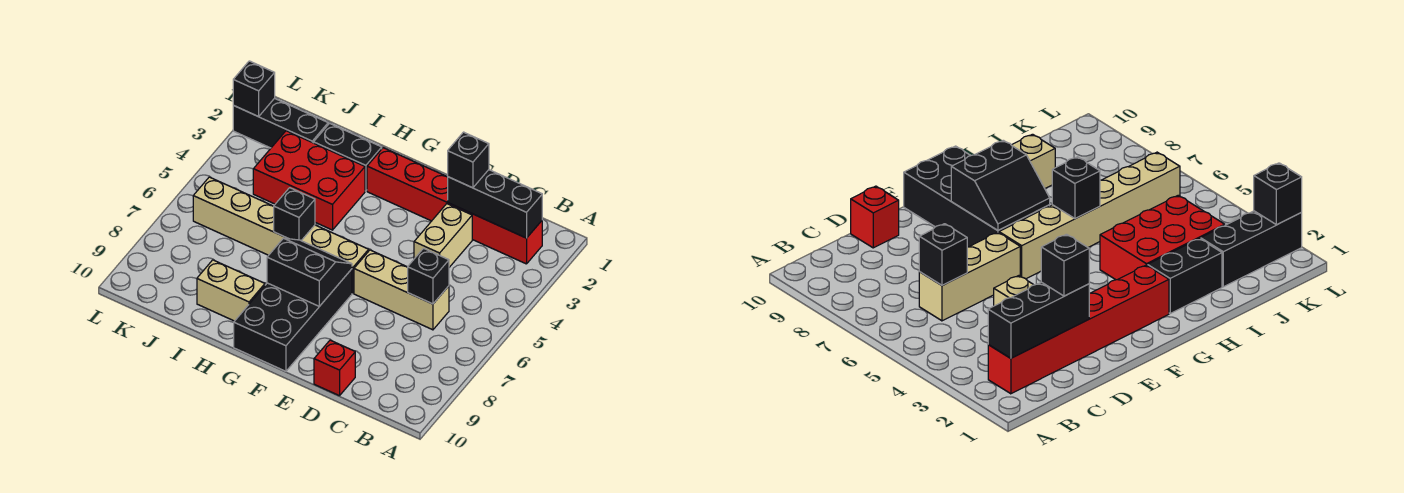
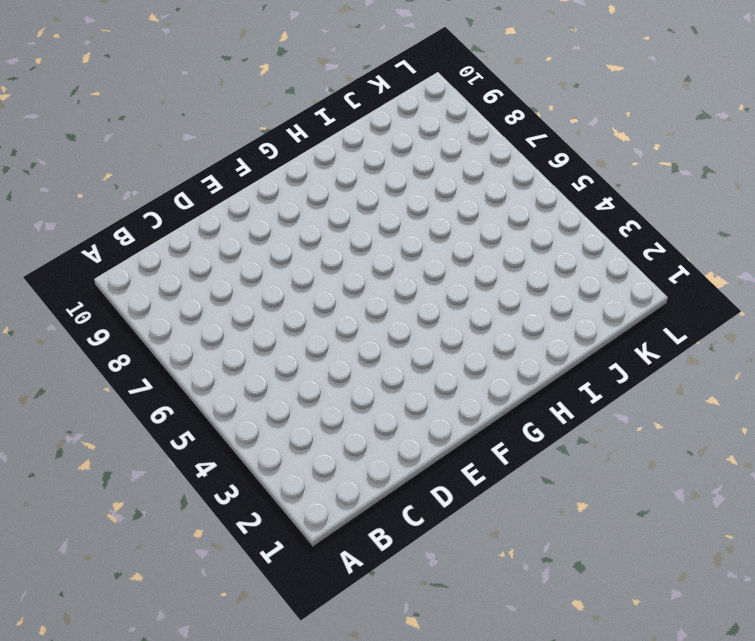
none -> red brick B2:G2 level 1
none -> tan brick C6:E6 level 1
none -> tan brick D3:D4 level 1

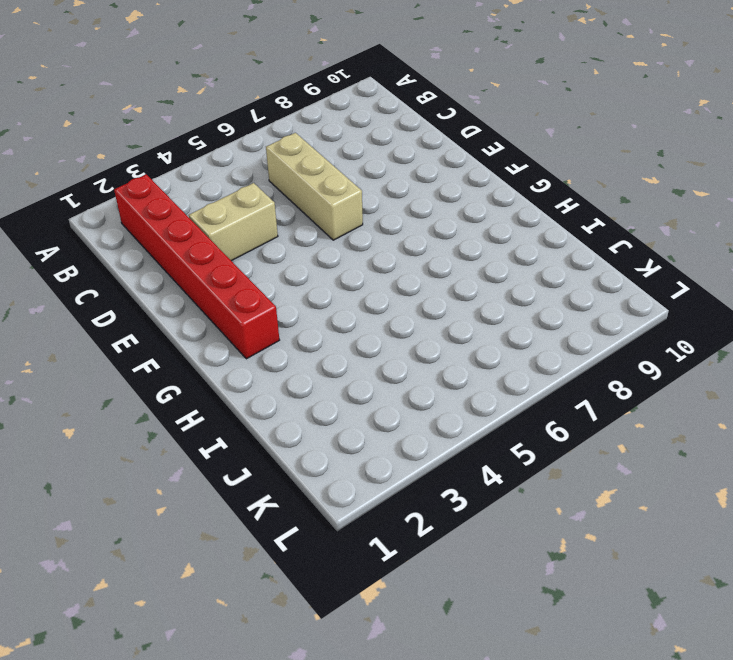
none -> red brick D10 level 1
none -> tan brick F6:K6 level 1
none -> black brick F7:G10 level 1

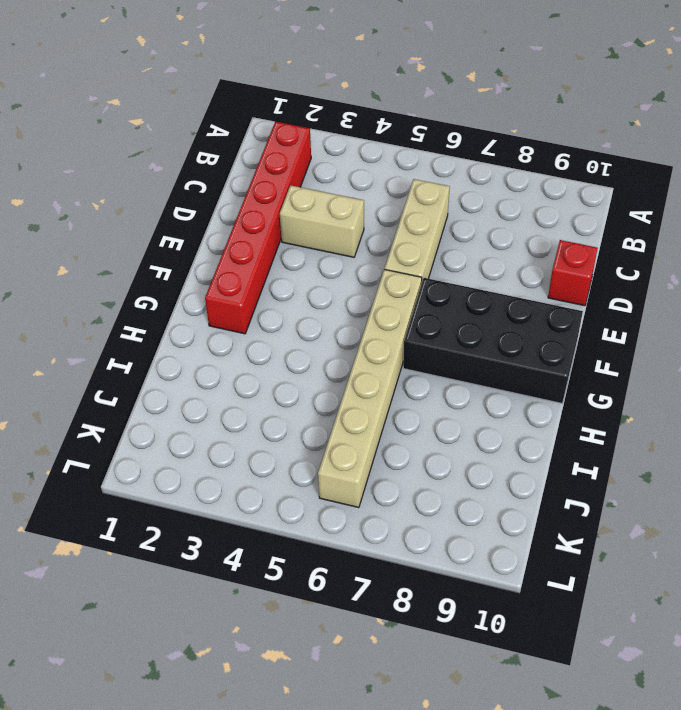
none -> black brick H2:I2 level 1
none -> red brick H3:J4 level 1
none -> tan brick H9:I9 level 1

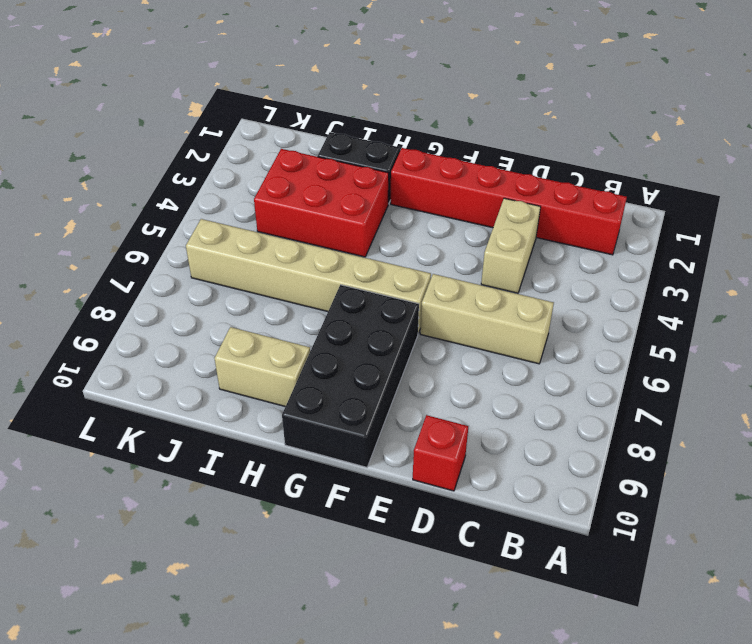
none -> black brick J2:L2 level 1
none -> black brick B2:D2 level 2
none -> black brick C6 level 2

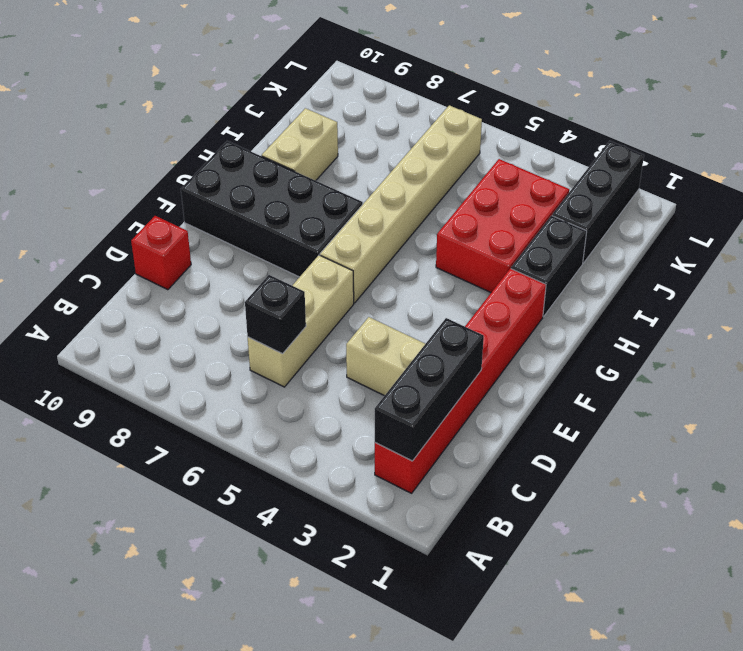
none -> black slope F7:G8 level 2 top 8
none -> black brick H6 level 2
none -> black brick L2 level 2

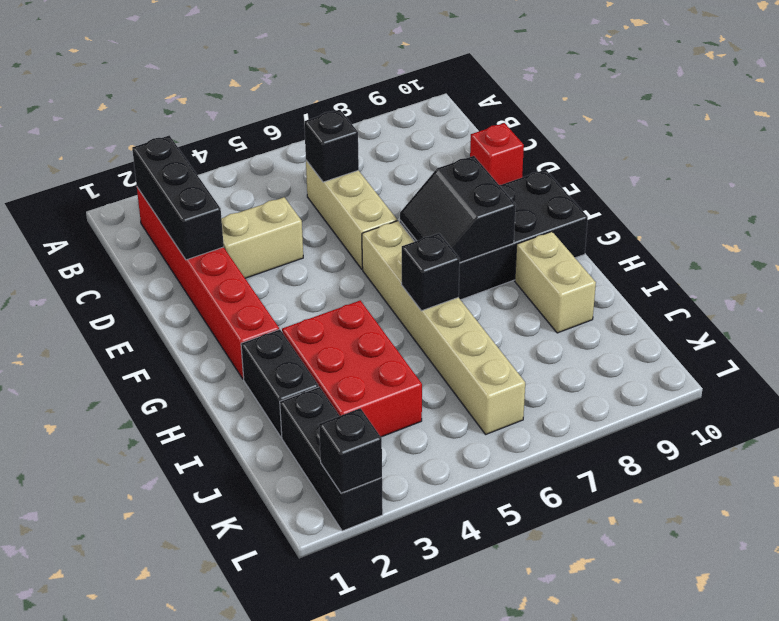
none -> black brick D2 level 3

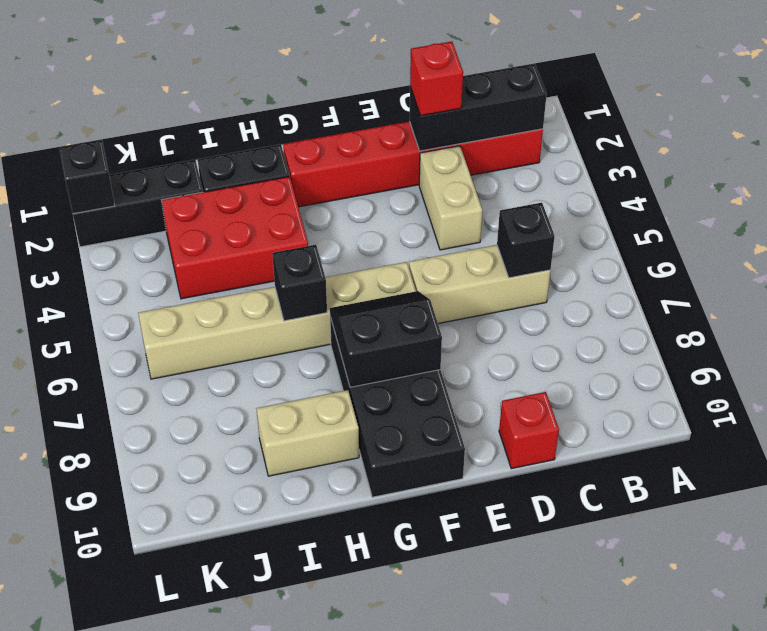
red brick D2 level 3 -> black brick D2 level 3

